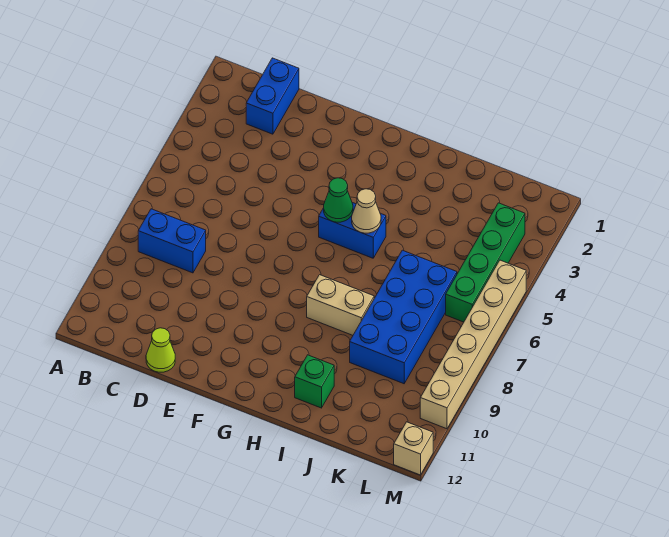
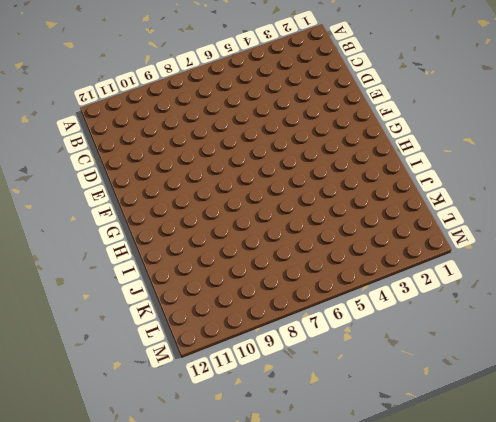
none -> blue brick B8:C8 level 1
none -> blue brick C1:C2 level 1
none -> lime cone D12 level 1

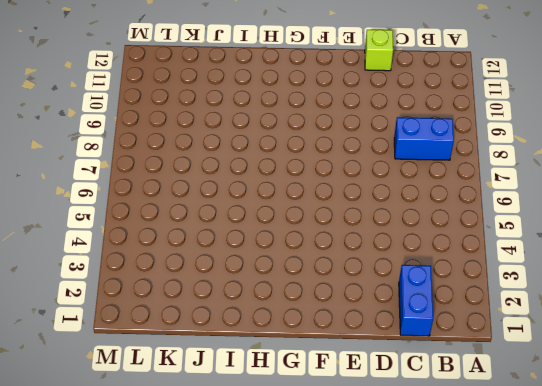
lime brick D12 level 1 -> lime cone D12 level 1
none -> blue brick G5:H5 level 1
none -> tan brick H8:I8 level 1
none -> green brick I11 level 1

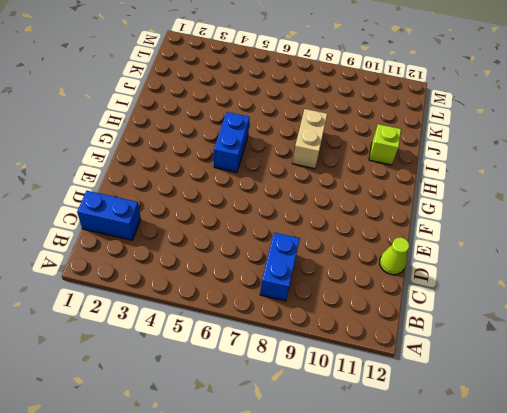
lime brick I11 level 1 -> green brick I11 level 1
none -> blue brick J6:K9 level 1
none -> green brick L3:L6 level 1
none -> tan brick M5:M10 level 1

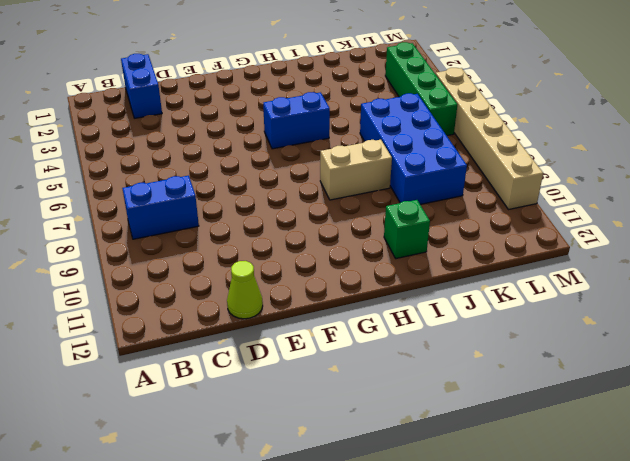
none -> tan brick M12 level 1
none -> green cone G5 level 2
none -> tan cone H5 level 2

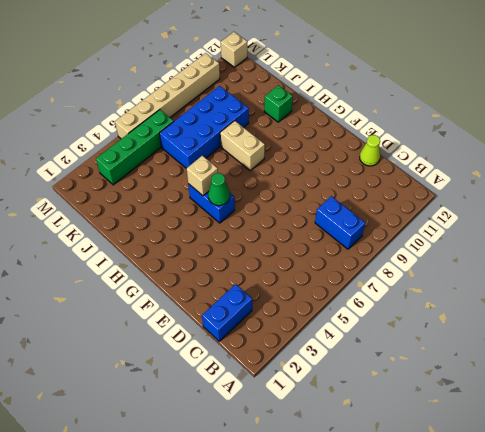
tan brick H5 level 2 -> tan cone H5 level 2

